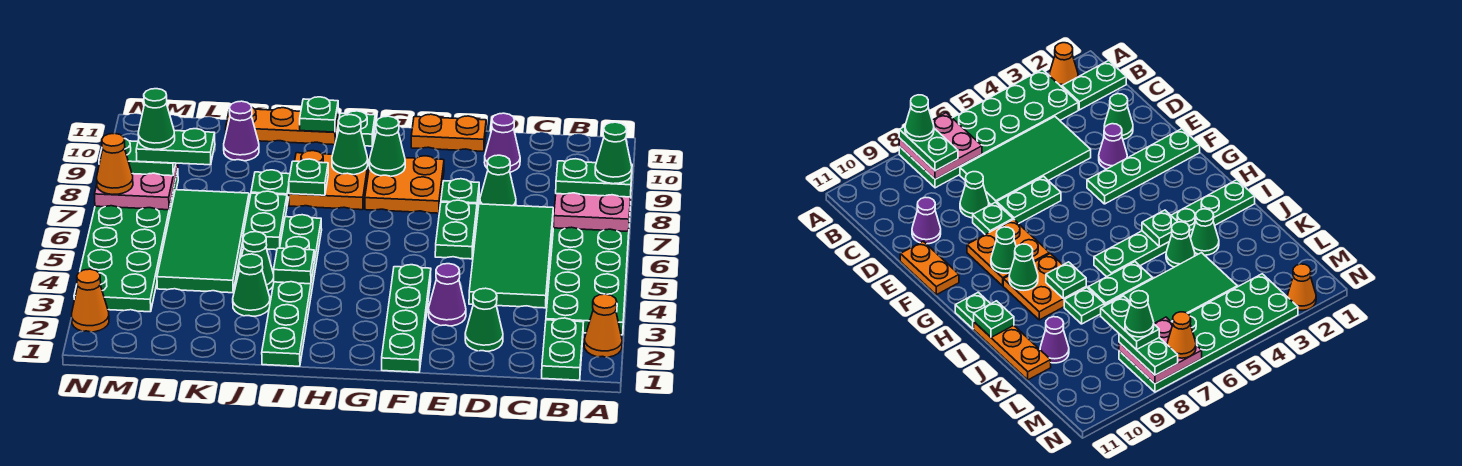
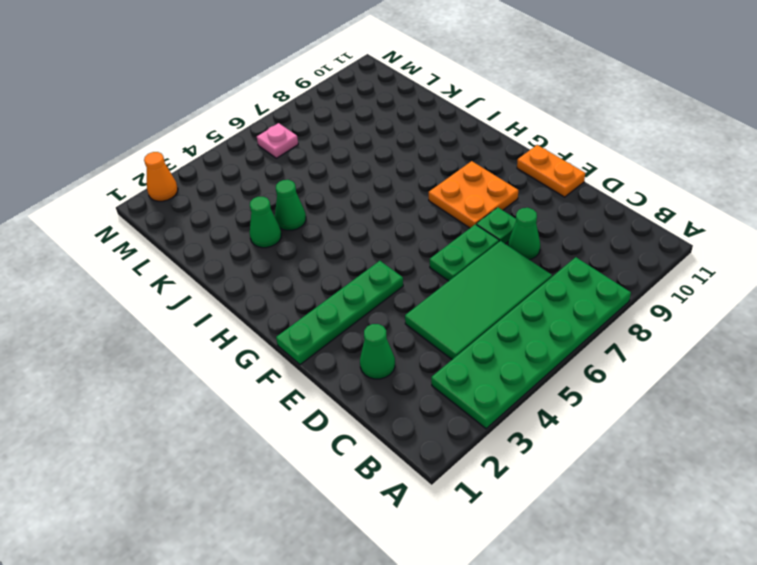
pink plate M6 level 1 -> green plate M3:N8 level 1
none -> orange cone A2 level 1
none -> green plate B1:B2 level 1
none -> purple cone D10 level 1
none -> purple cone E3 level 1

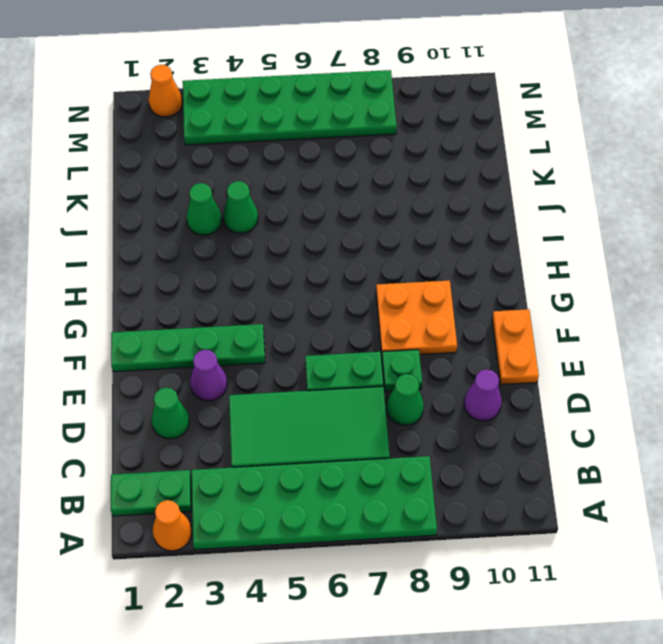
none -> orange plate H8:I9 level 1
none -> green plate H11 level 1
none -> green plate I1:I6 level 1
none -> orange plate I11:K11 level 1

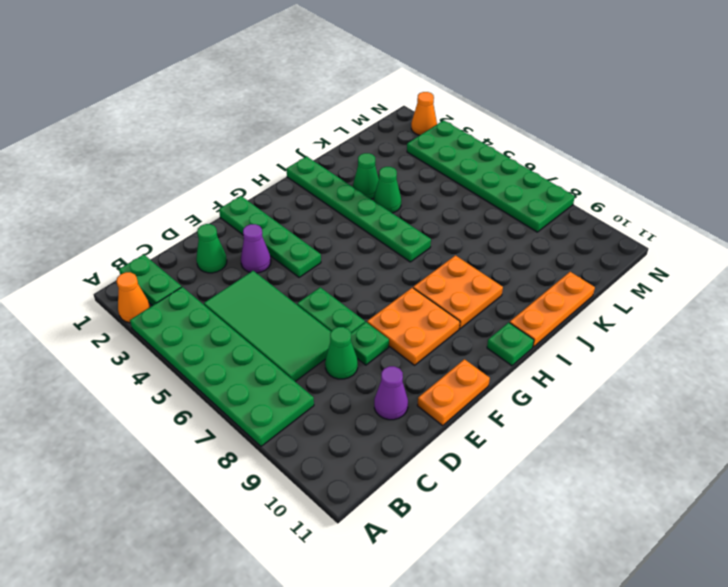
none -> green plate J6:J7 level 1
none -> green plate J8 level 1
none -> green tile K4:L7 level 1
none -> purple cone K10 level 1

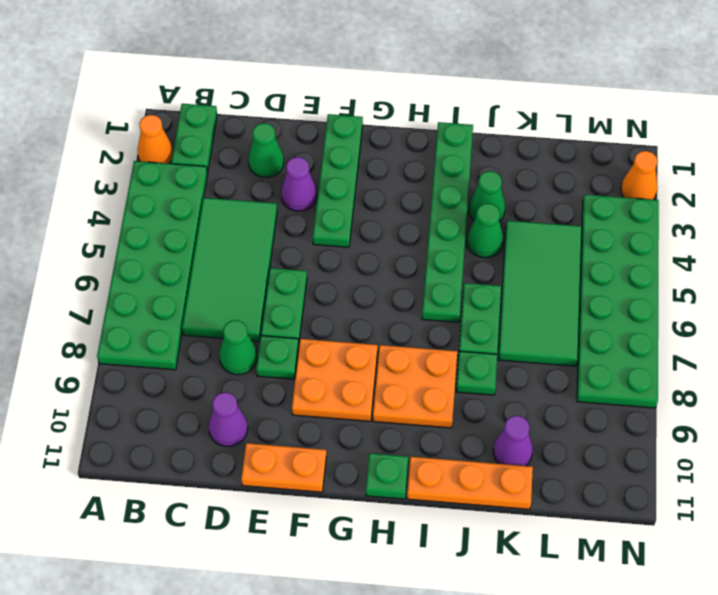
none -> pink plate A7:B8 level 2
none -> green cone G9 level 2
none -> green cone H9 level 2
none -> green plate I4 level 2

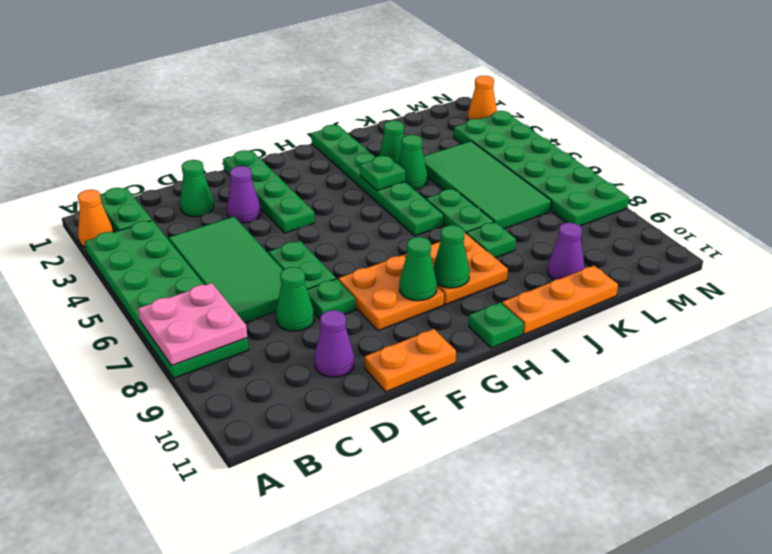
none -> green plate I8 level 2
none -> green plate I11 level 2
none -> pink plate M7:N8 level 2
none -> green plate A8:B8 level 3

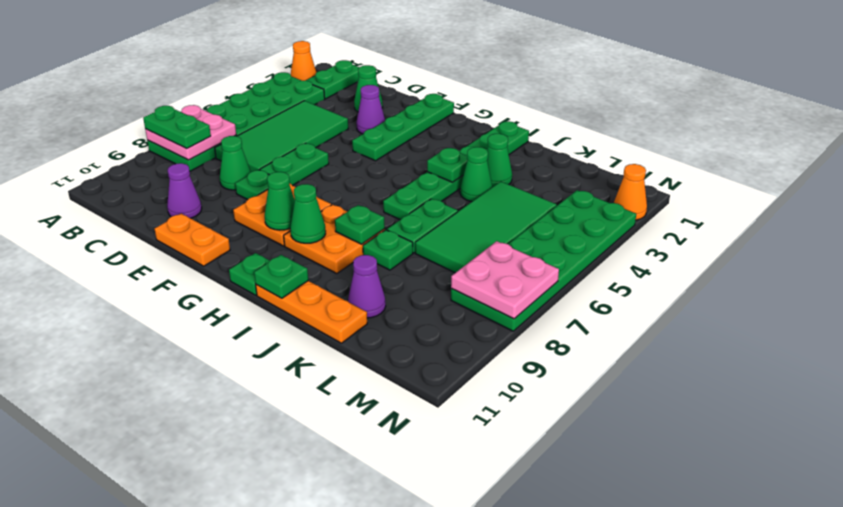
none -> green plate M8:N8 level 3
none -> orange cone N7 level 3
none -> green cone A8 level 4
none -> green plate L8:M8 level 4

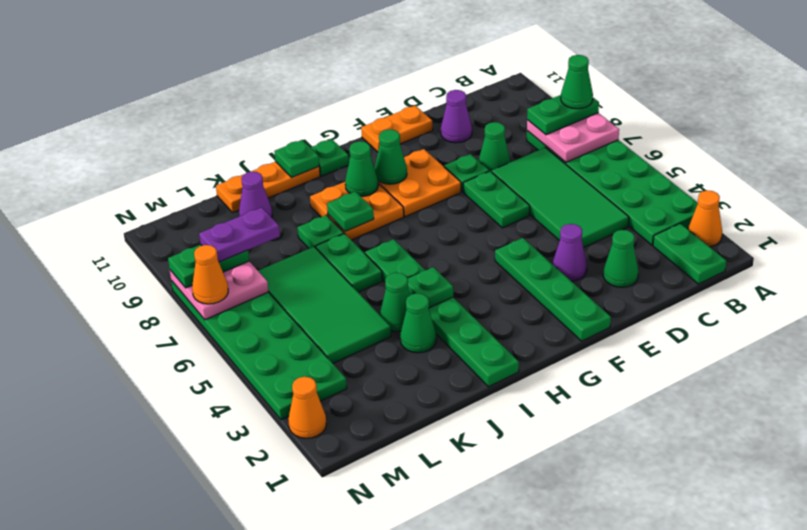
purple plate L8:M8 level 4 -> green plate L8:M8 level 4
none -> green cone M8 level 5

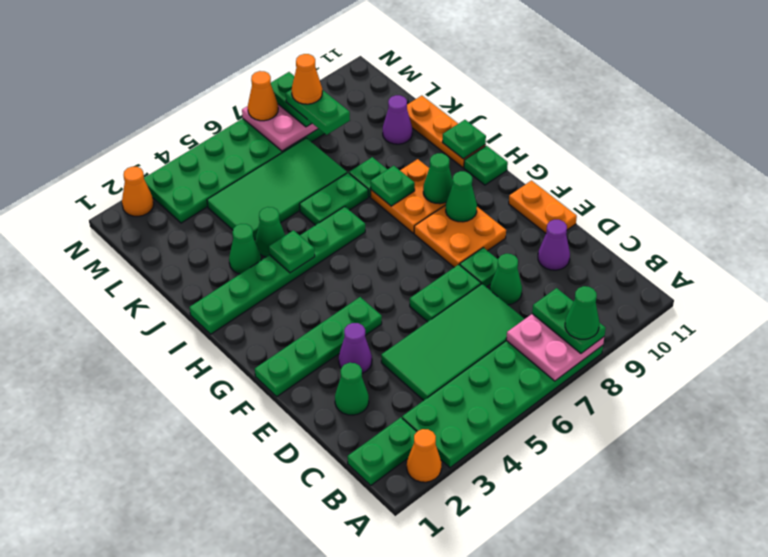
orange cone M8 level 5 -> green cone M8 level 5

